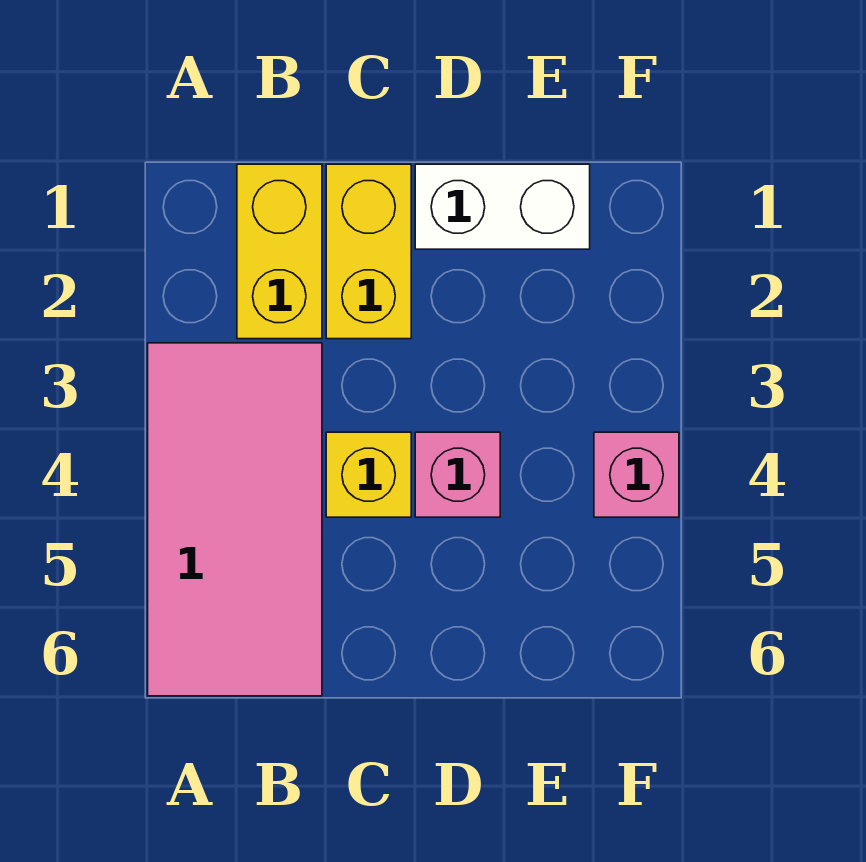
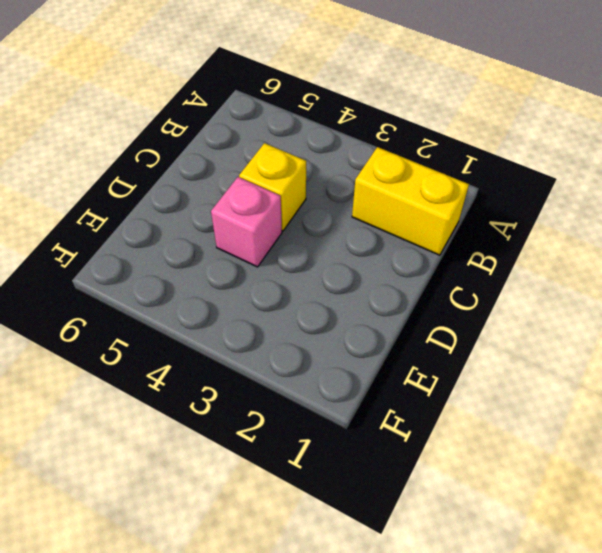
none -> pink tile A3:B6 level 1
none -> yellow brick C1:C2 level 1

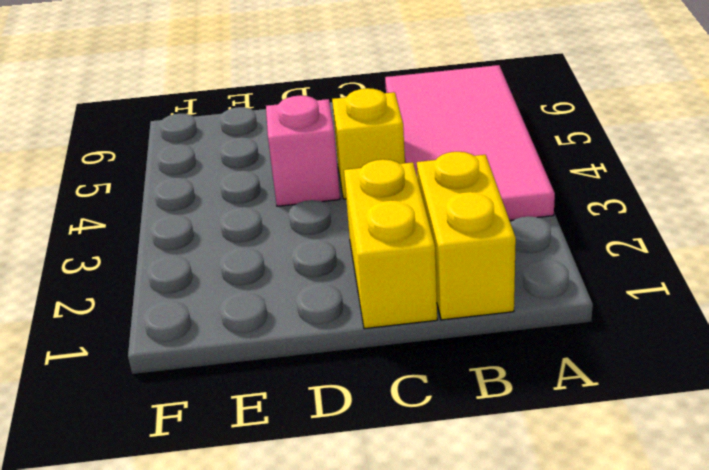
none -> white brick D1:E1 level 1
none -> pink brick F4 level 1

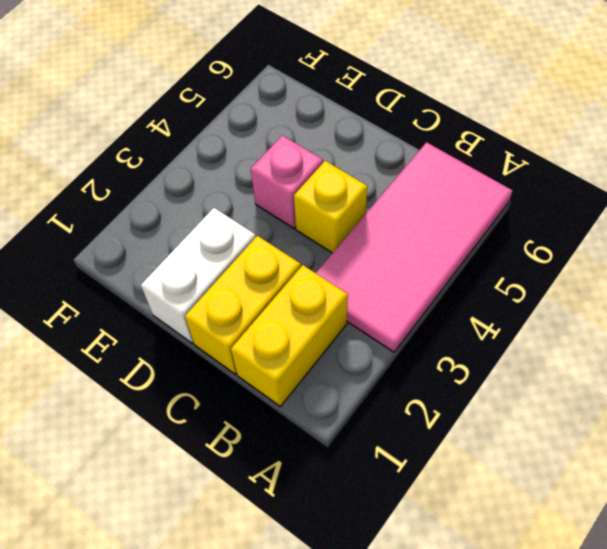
white brick D1:D2 level 1 -> white brick D1:E1 level 1
none -> pink brick F4 level 1

